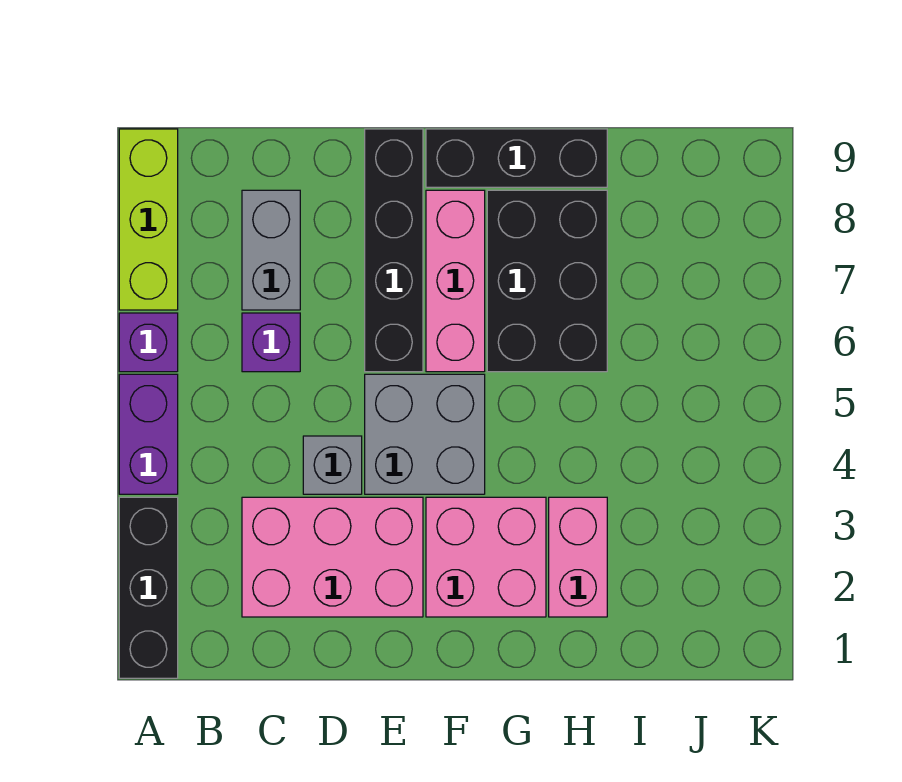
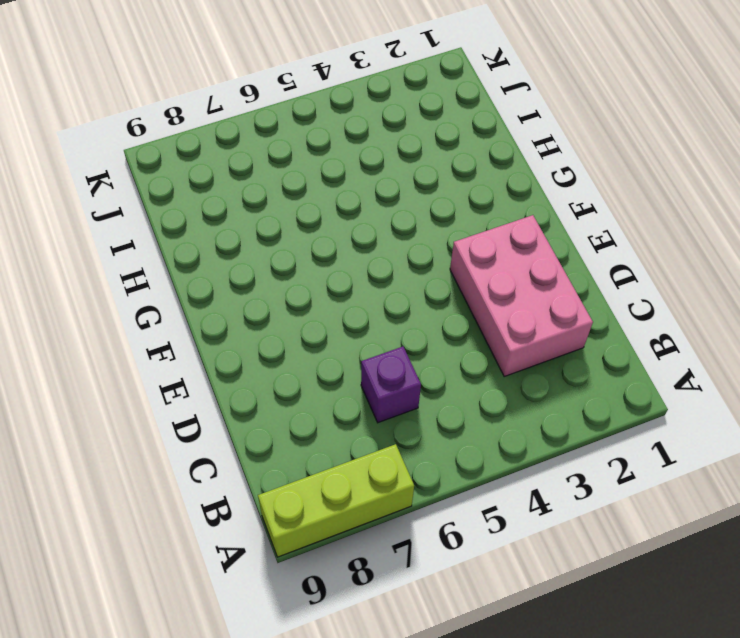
none -> black brick A1:A3 level 1
none -> purple brick A4:A5 level 1
none -> purple brick A6 level 1

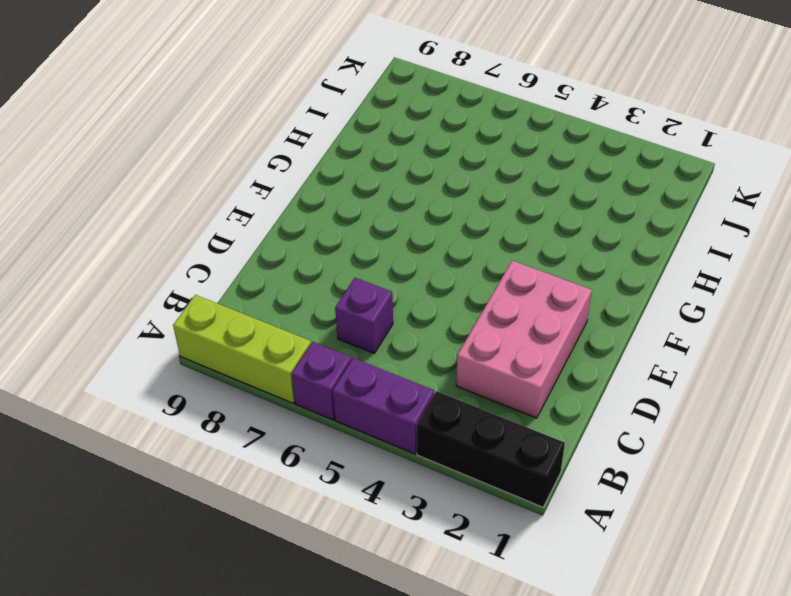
none -> grey brick C7:C8 level 1
none -> grey brick D4 level 1
none -> grey brick E4:F5 level 1

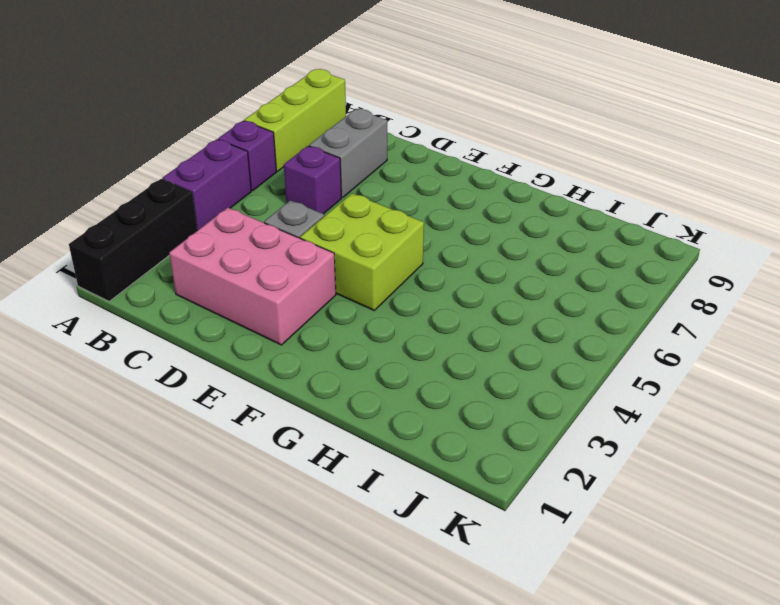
lime brick E4:F5 level 1 -> grey brick E4:F5 level 1
none -> black brick E6:E9 level 1
none -> pink brick F2:G3 level 1
none -> pink brick F6:F8 level 1

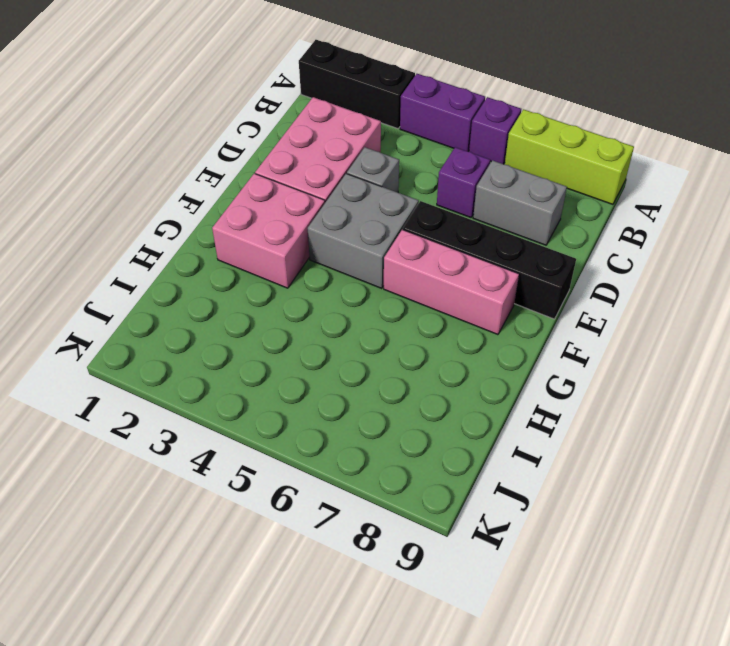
none -> black brick F9:H9 level 1
none -> black brick G6:H8 level 1
none -> pink brick H2:H3 level 1

